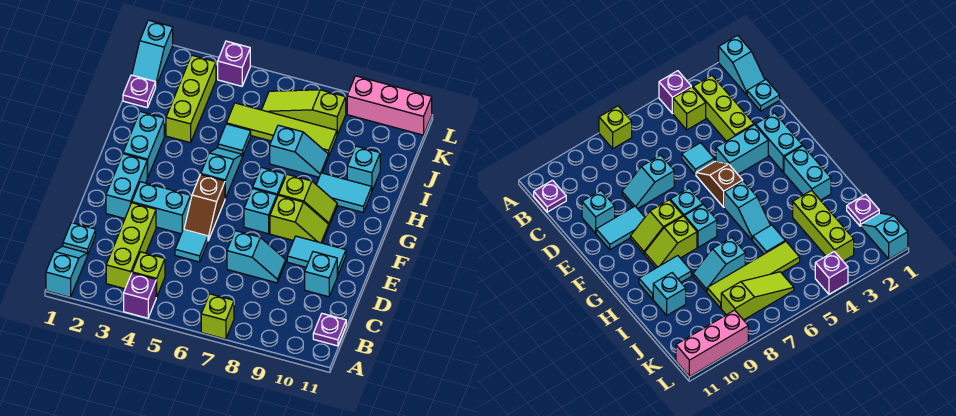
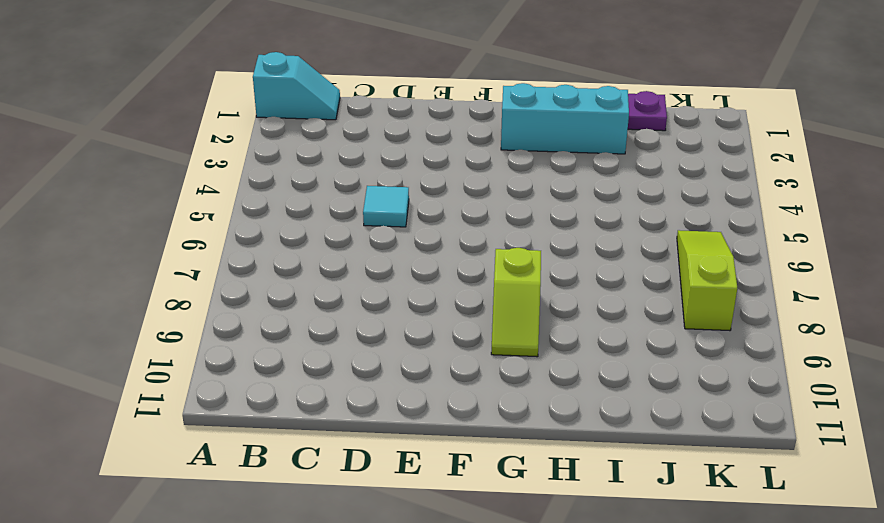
cyan brick G2:I2 level 1 -> cyan brick G2:H2 level 1
none -> purple brick A4 level 1
none -> lime brick A7 level 1
none -> lime brick B3:D3 level 1
none -> lime brick B4 level 1

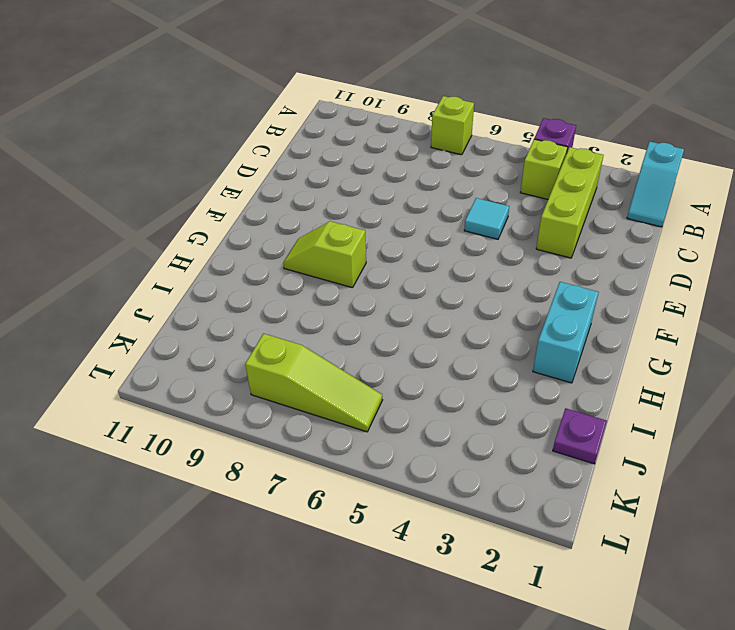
none -> purple plate B11 level 1
none -> cyan plate C1 level 1
none -> cyan slope D7:D8 level 1 top 7
none -> cyan brick D10 level 1

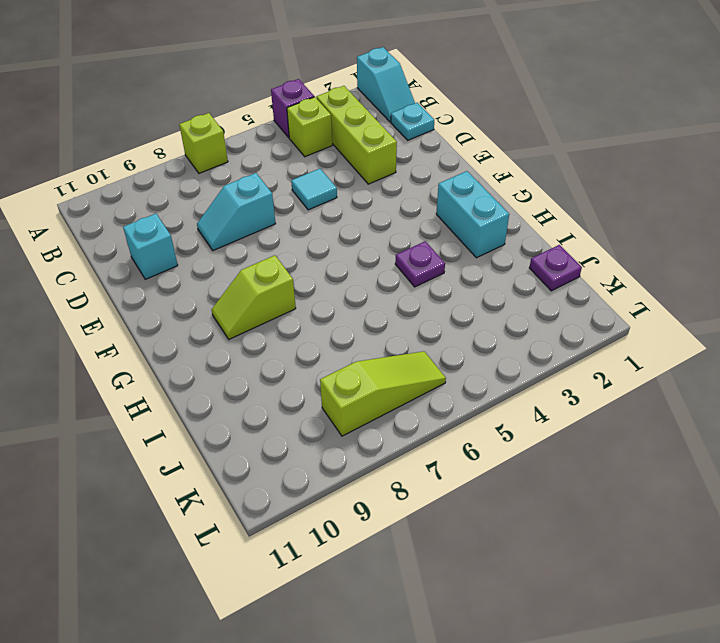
purple plate H4 level 1 -> purple plate B11 level 1
none -> cyan brick E2:F2 level 1
none -> cyan brick E3:E4 level 1
none -> brown slope E5:F5 level 1 top F
none -> cyan tile E9:E10 level 1

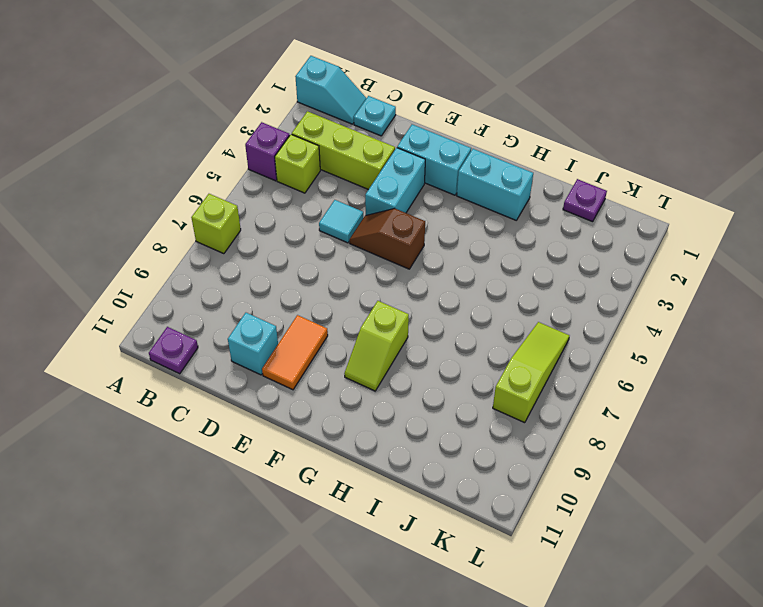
orange tile E9:E10 level 1 -> cyan tile E9:E10 level 1
none -> cyan slope D7:D8 level 1 top 7
none -> cyan brick F7 level 1
none -> lime slope F8:F9 level 1 top 8
none -> cyan slope G5:H5 level 1 top G

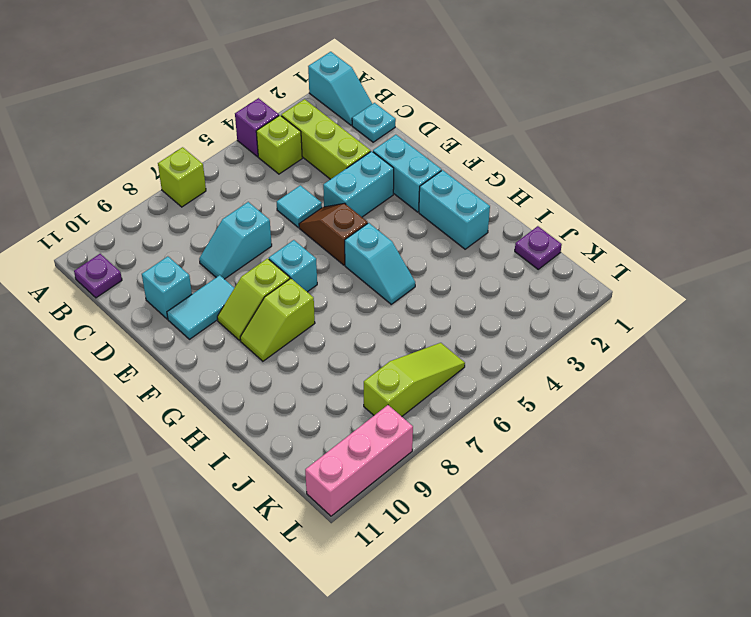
none -> cyan brick G7 level 1
none -> cyan tile H9:H10 level 1
none -> lime brick I3:K3 level 1
none -> cyan tile I5 level 1

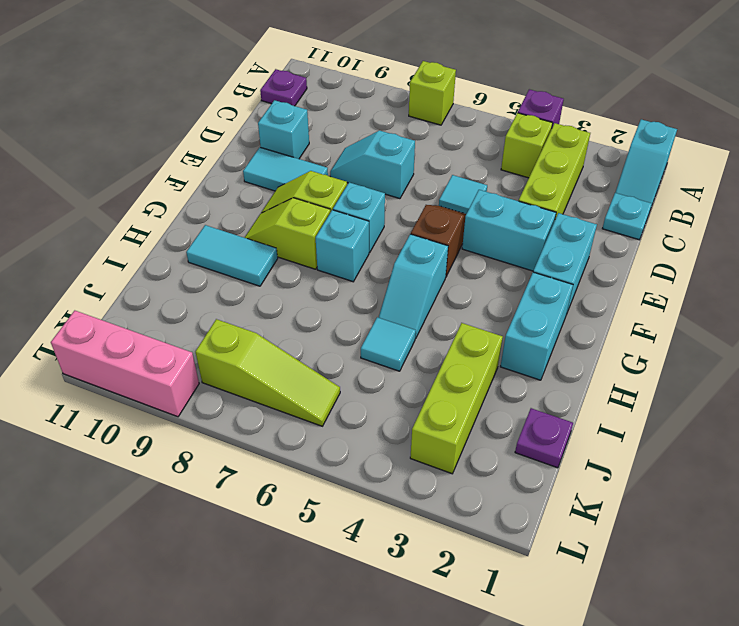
none -> cyan slope I7:I8 level 1 top 7
none -> cyan brick I10 level 1
none -> lime tile J5:J8 level 1
none -> cyan slope K1:L1 level 1 top L

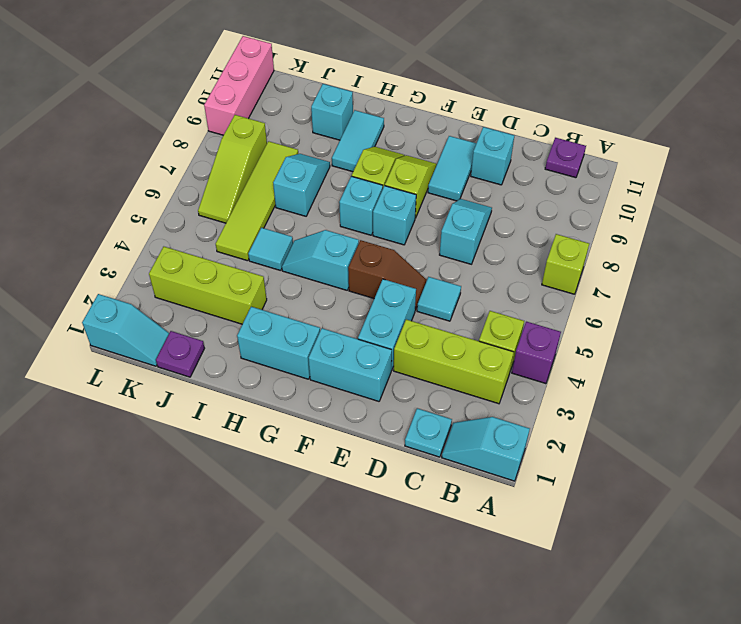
none -> purple brick L4 level 1

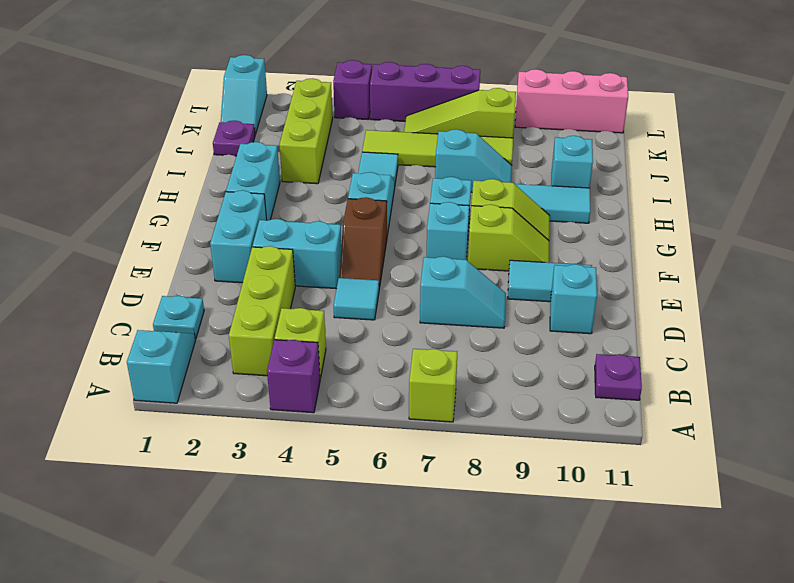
purple brick L5:L7 level 1 -> none

